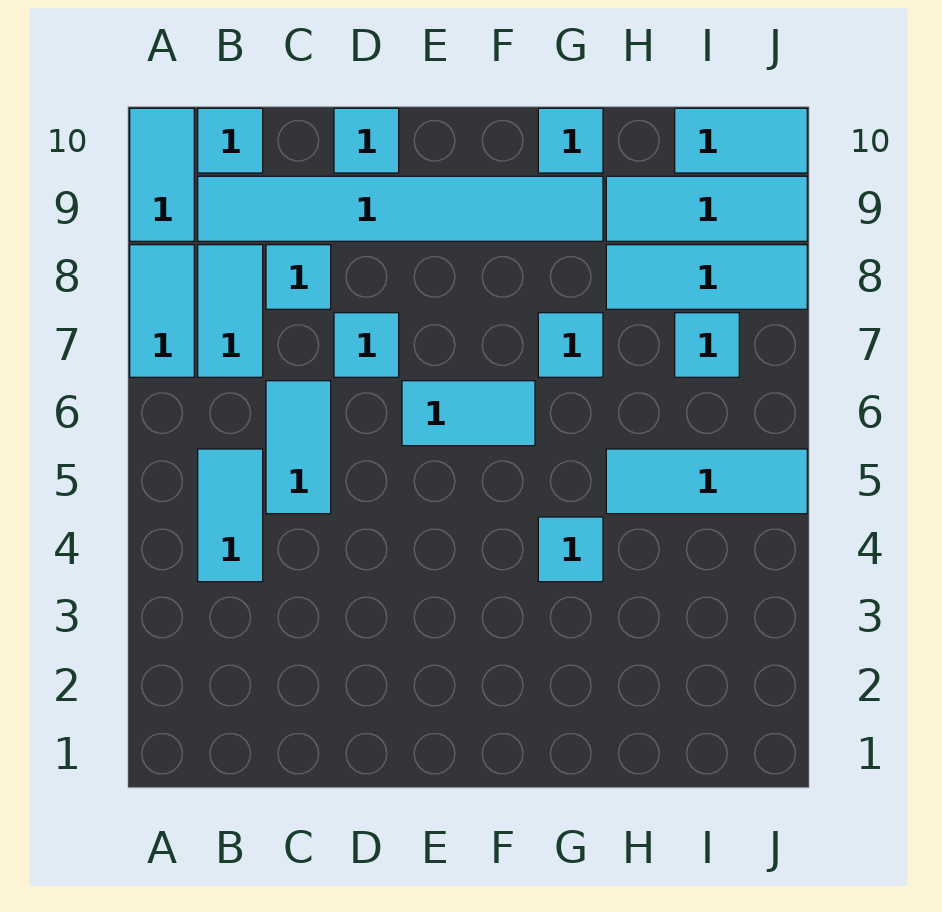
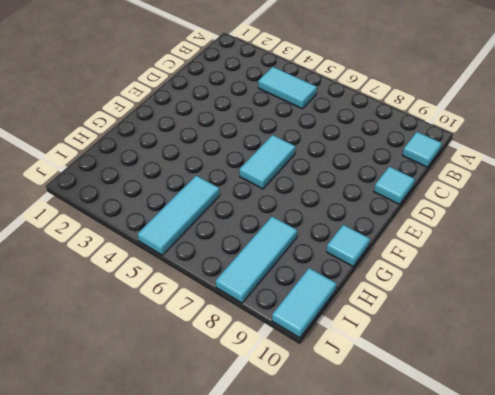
none -> cyan tile A7:A8 level 1
none -> cyan tile A9:A10 level 1
none -> cyan tile B7:B8 level 1

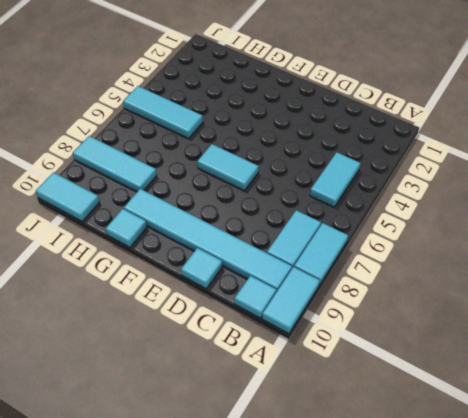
none -> cyan tile C5:C6 level 1
none -> cyan tile C8 level 1
none -> cyan tile D7 level 1

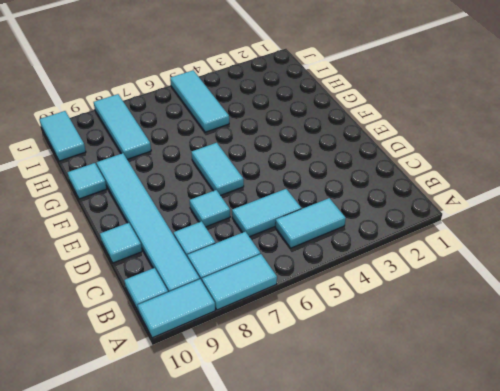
none -> cyan tile G4 level 1
none -> cyan tile G7 level 1
none -> cyan tile H9:J9 level 1

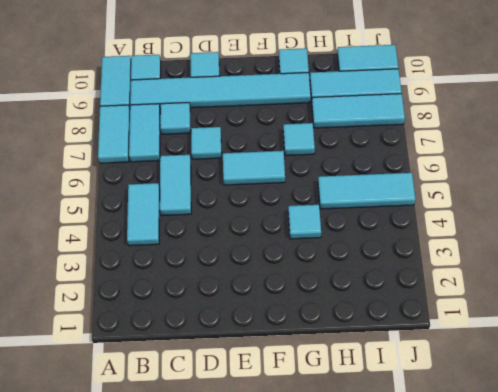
none -> cyan tile I7 level 1

